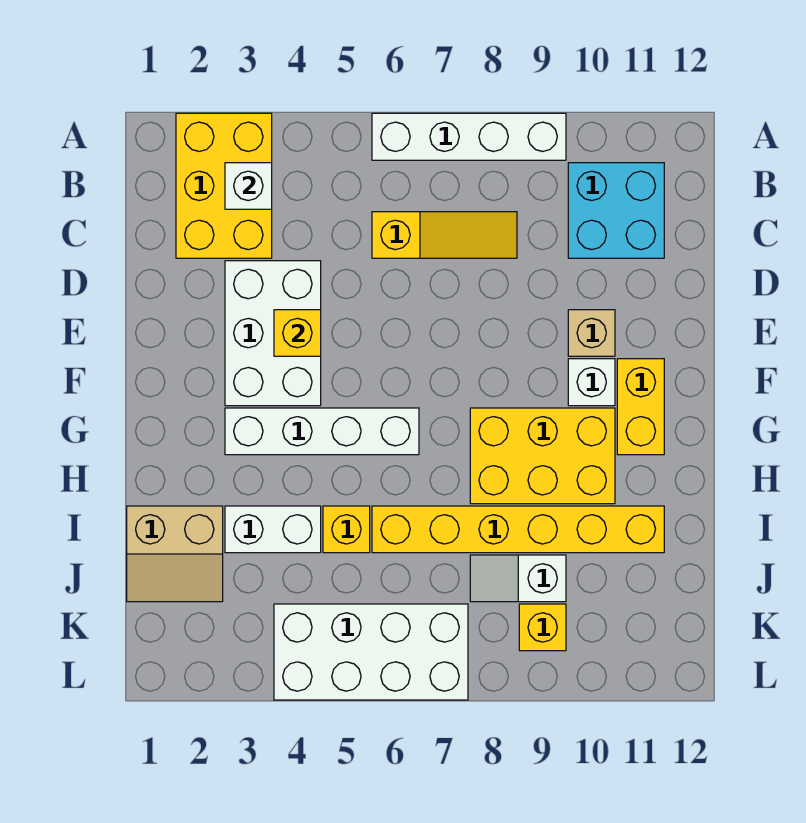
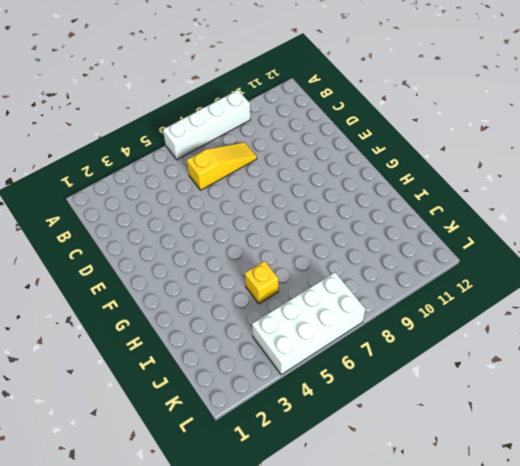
none -> yellow brick A2:C3 level 1
none -> cyan brick B10:C11 level 1
none -> white brick D3:F4 level 1

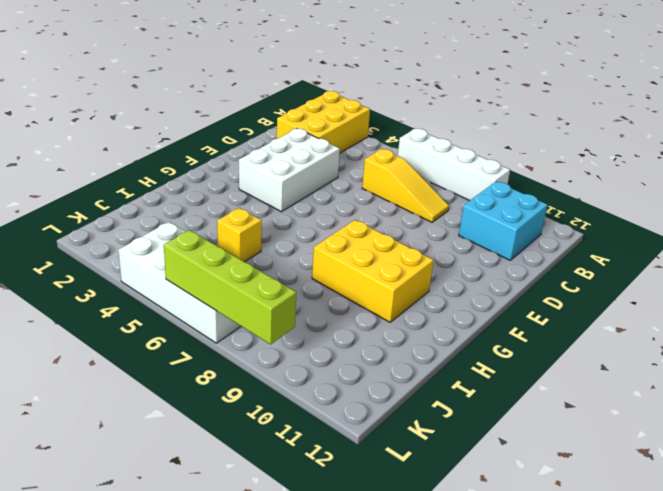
lime brick L6:L9 level 2 -> none
none -> tan brick E10 level 1
none -> white brick F10 level 1
none -> yellow brick F11:G11 level 1

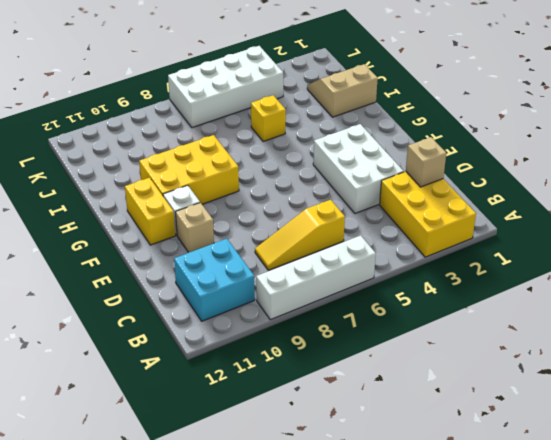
tan brick C2 level 2 -> none
none -> white brick G3:G6 level 1
none -> white brick I3:I4 level 1
none -> yellow brick I6:I11 level 1

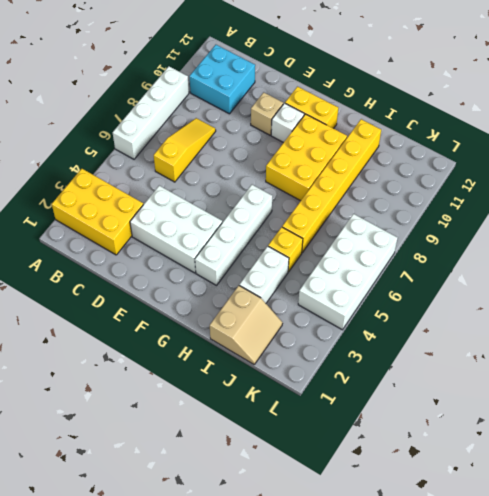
none -> white slope J8:J9 level 1 top 9
none -> yellow brick K9 level 1
none -> white brick B3 level 2

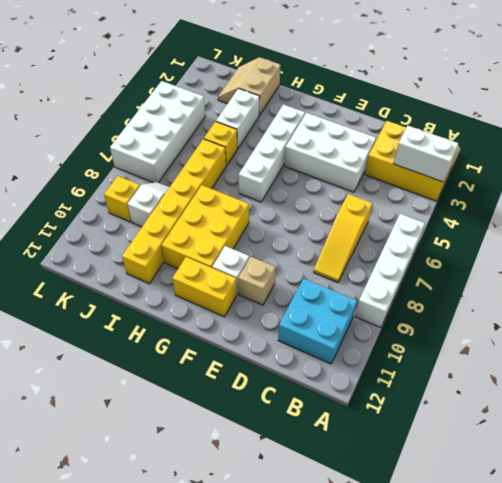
white brick A3:B3 level 2 -> white brick B3 level 2
none -> yellow brick E4 level 2

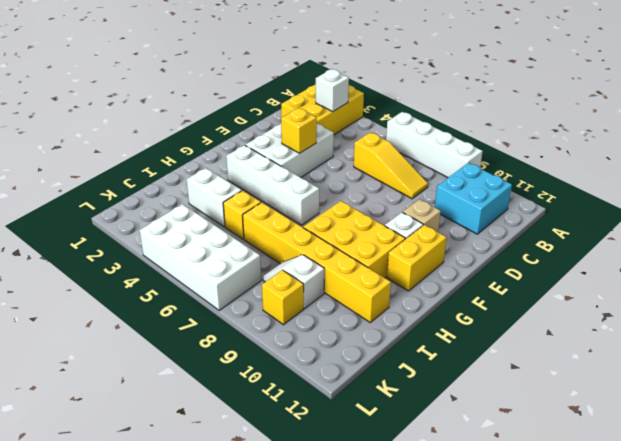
none -> tan slope I1:J2 level 1 top I

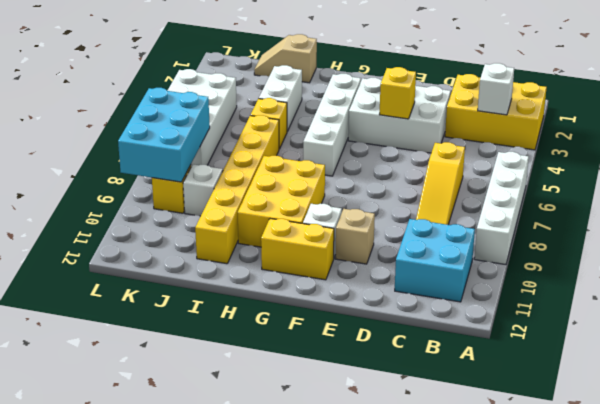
tan slope I1:J1 level 1 top I -> tan slope I1:J2 level 1 top I
cyan brick K7:L9 level 2 -> none

